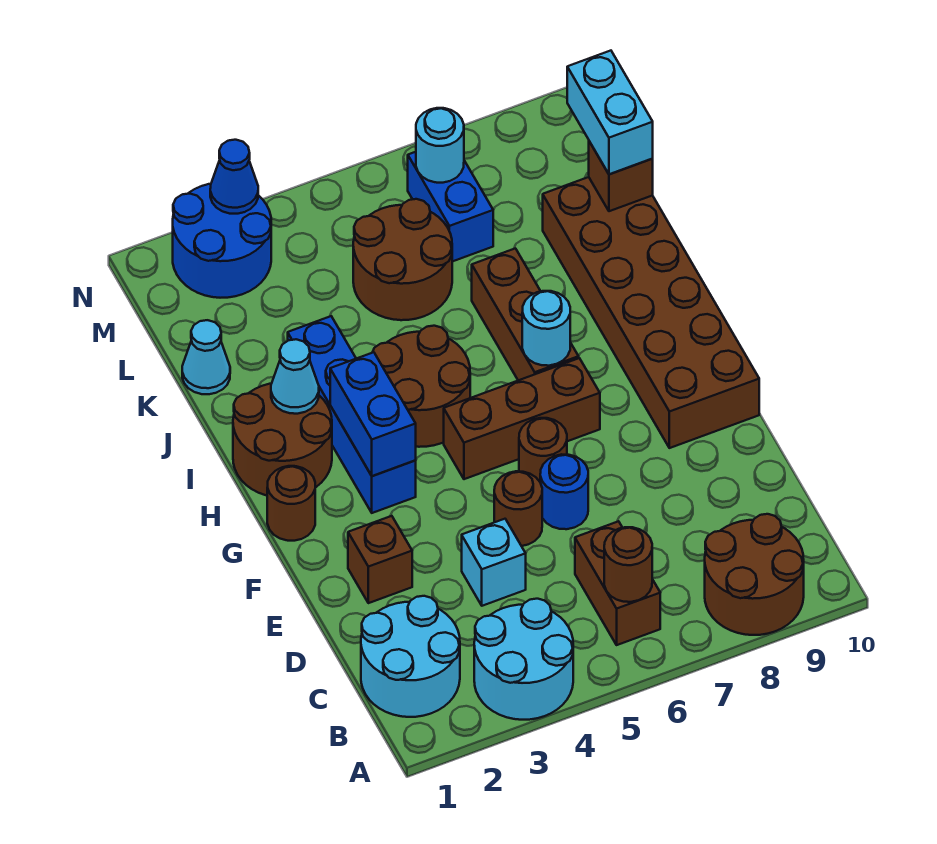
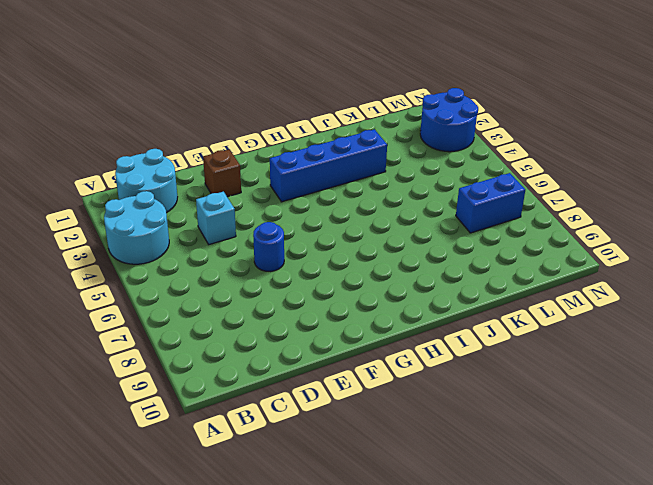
none -> brown round brick A8:B9 level 1
none -> brown brick B6:C6 level 1
none -> brown round brick E5 level 1

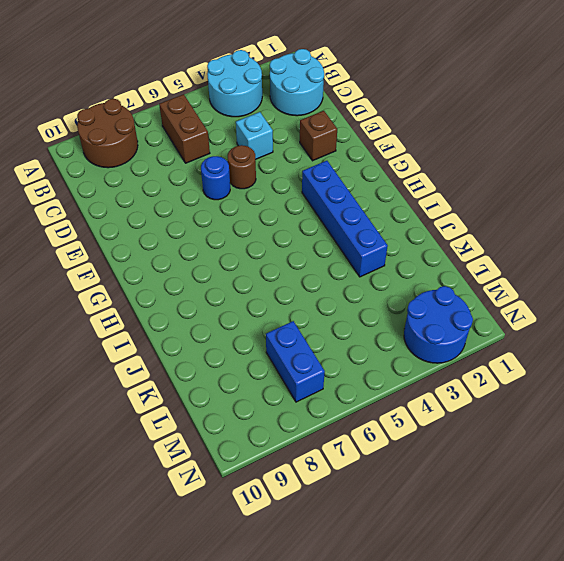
none -> brown round brick F6 level 1
none -> brown brick F9:K10 level 1
none -> brown round brick G1 level 1

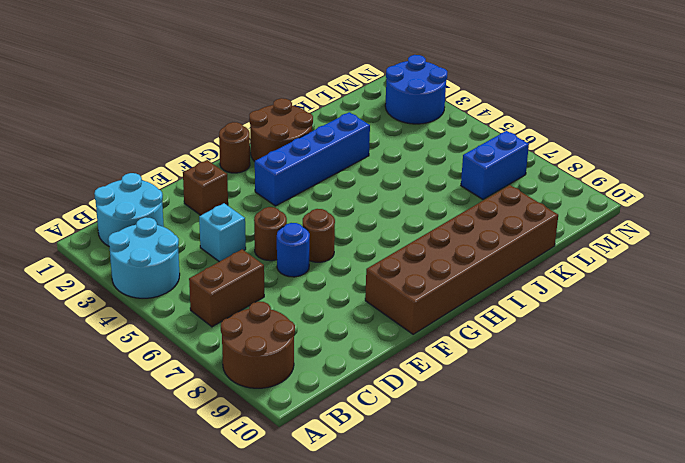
none -> brown brick G5:G7 level 1
none -> brown round brick H4:I5 level 1
none -> brown brick H7:J7 level 1

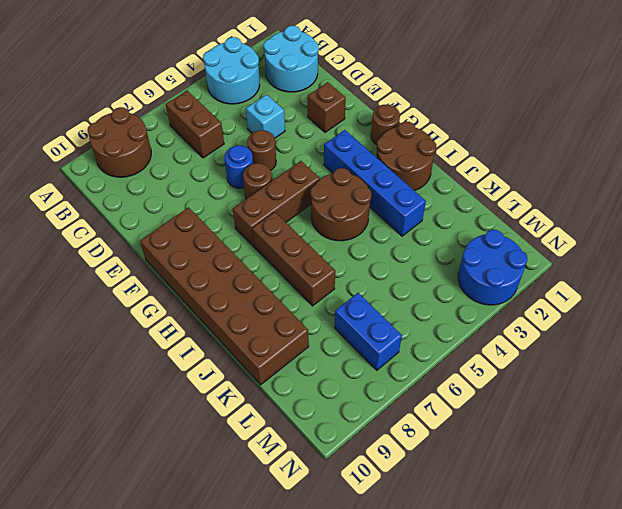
none -> cyan cone K1 level 1
none -> brown round brick K5:L6 level 1
none -> brown round brick B6 level 2

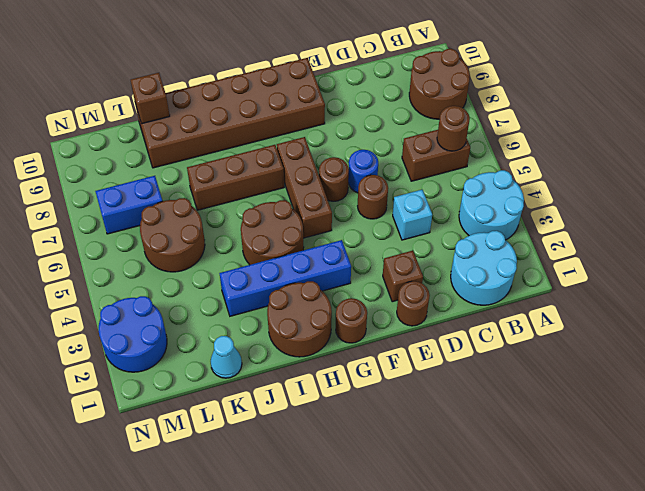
brown round brick E1 level 1 -> none
none -> blue brick G3:H3 level 2
none -> cyan round brick H7 level 2
none -> cyan cone I2 level 2

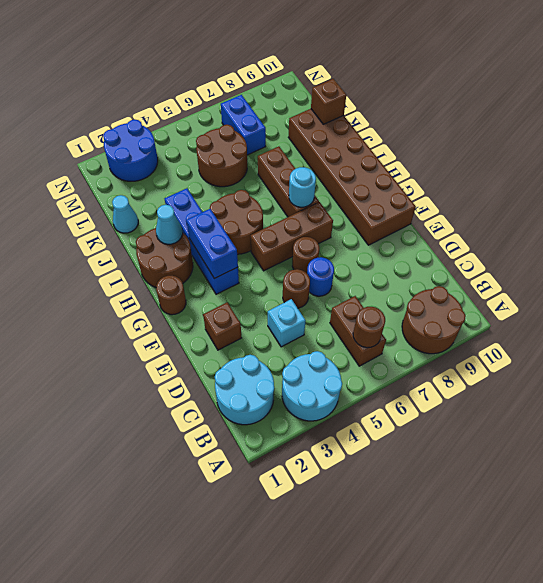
none -> cyan round brick M7 level 2
none -> blue cone N3 level 2
none -> cyan brick K10:L10 level 3

